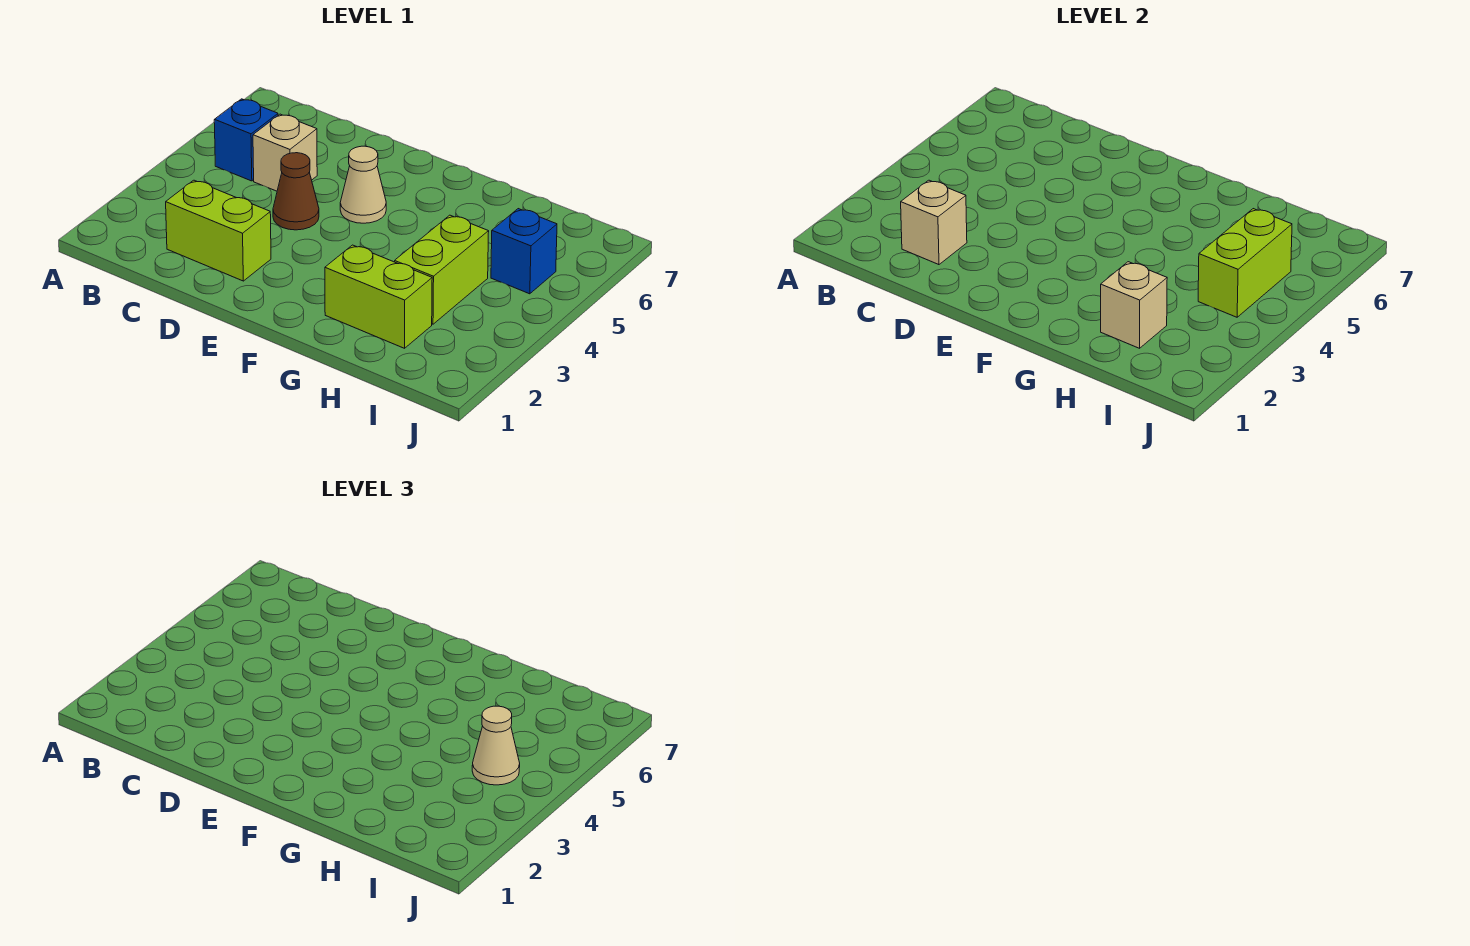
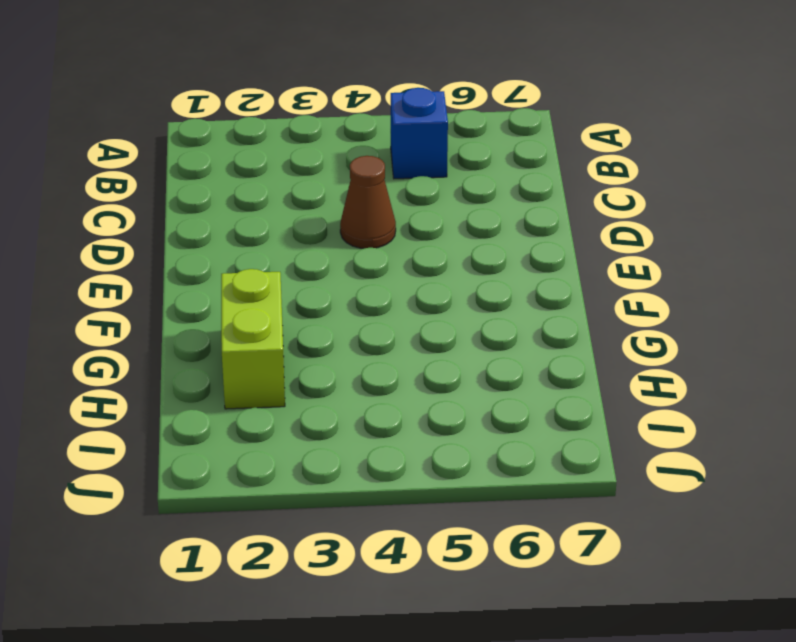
none -> lime brick C2:D2 level 1
none -> tan brick C5 level 1
none -> tan cone E5 level 1

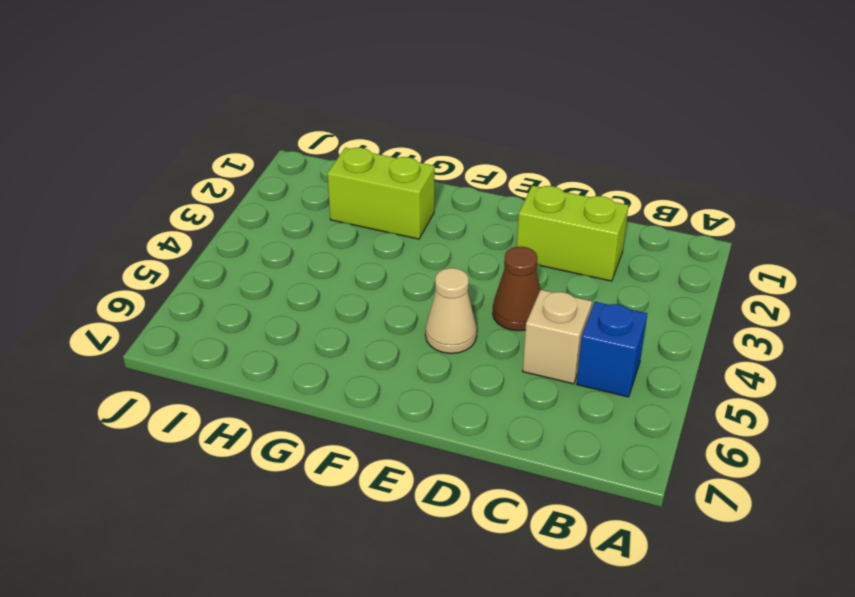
none -> lime brick H3:H4 level 1
none -> blue brick I5 level 1
none -> tan brick C2 level 2

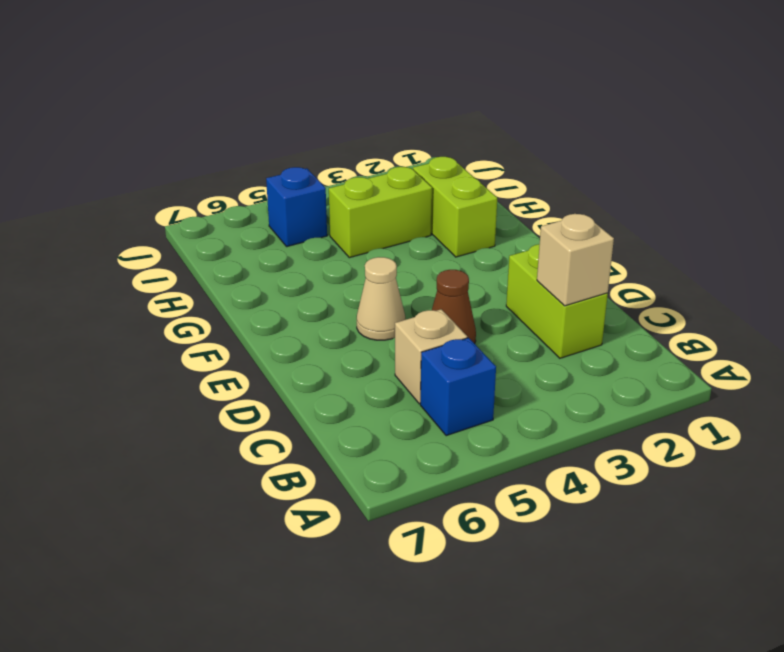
none -> tan brick H2 level 2
none -> lime brick I4:I5 level 2
none -> tan cone I4 level 3

